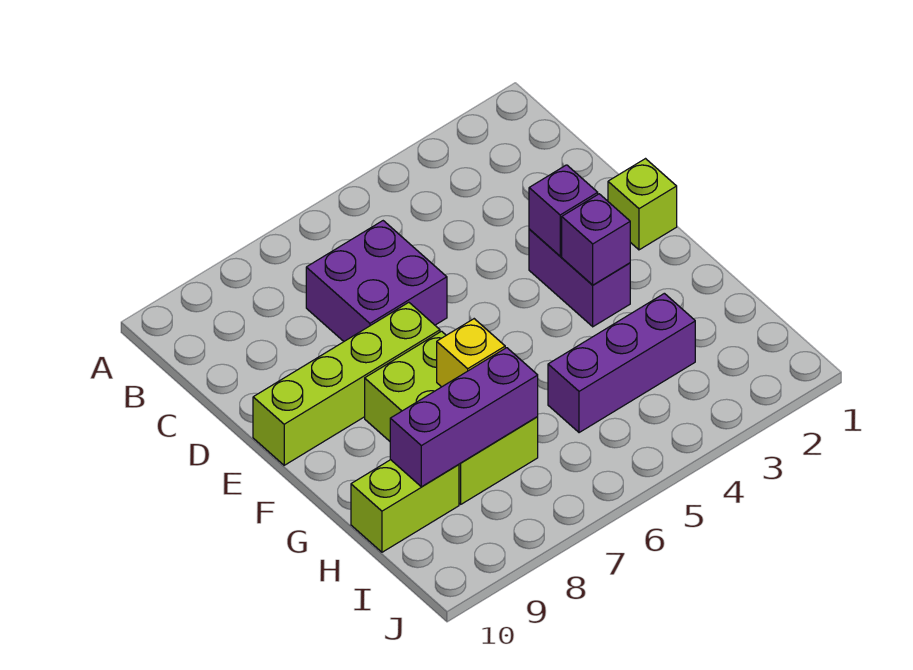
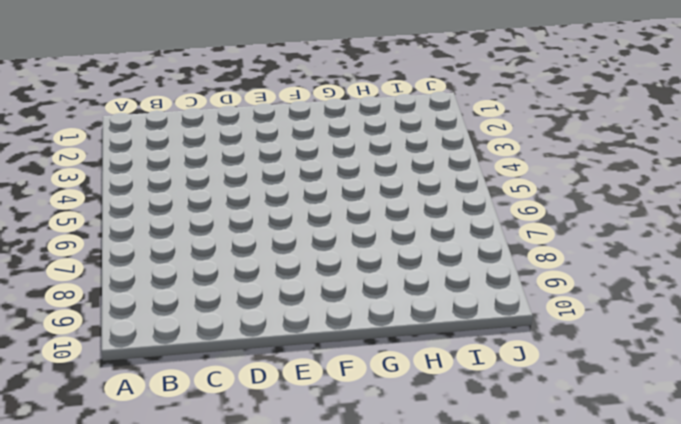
none -> purple brick C6:D7 level 1
none -> lime brick E1 level 1

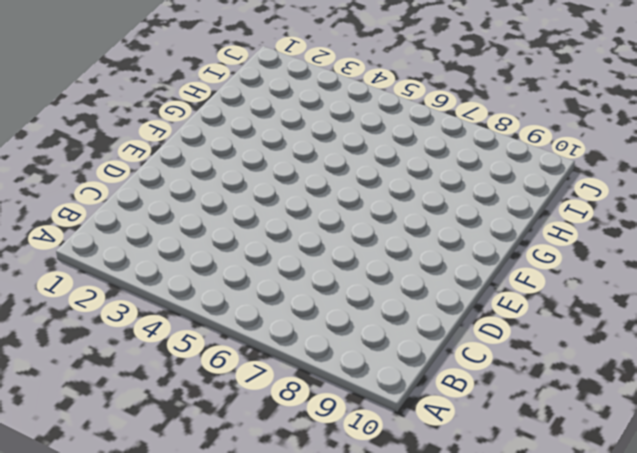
none -> purple brick C6:D7 level 1
none -> lime brick E1 level 1

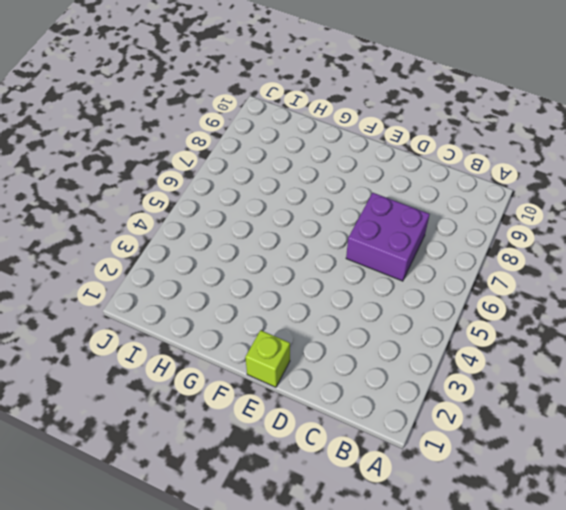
none -> purple brick E3:F3 level 1
none -> lime brick E7:E10 level 1

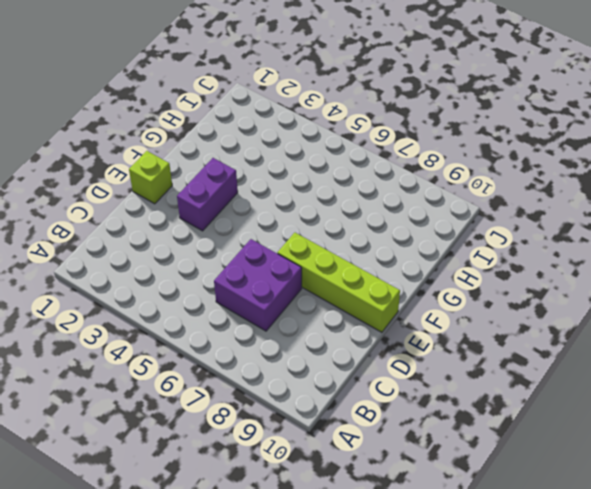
none -> lime brick F7:H8 level 1
none -> purple brick H3:H5 level 1

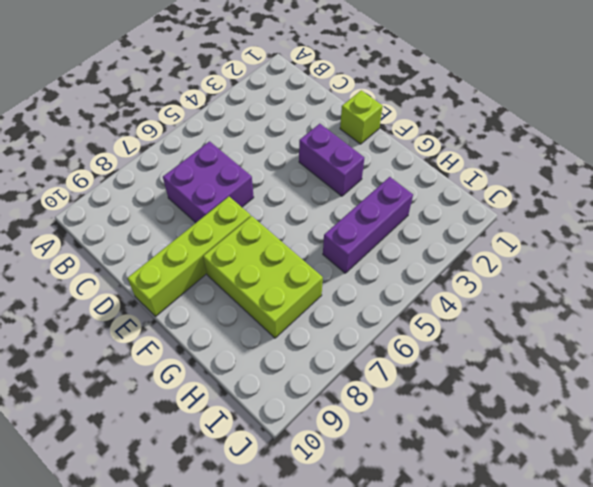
none -> lime brick H9:H10 level 1
none -> purple brick E3 level 2

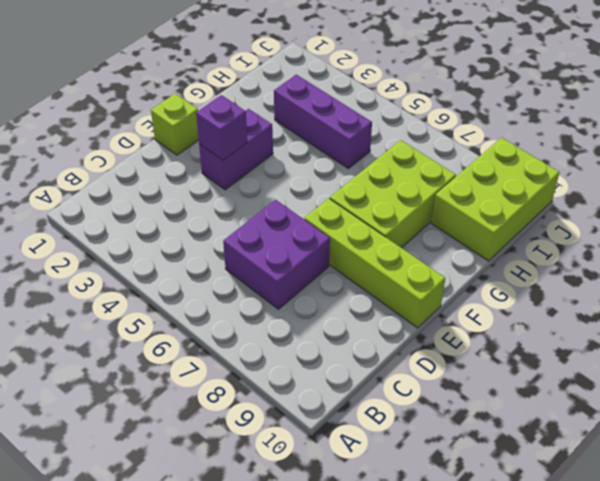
lime brick H9:J10 level 1 -> lime brick H9:H10 level 1
none -> purple brick F3 level 2
none -> yellow brick G7 level 2

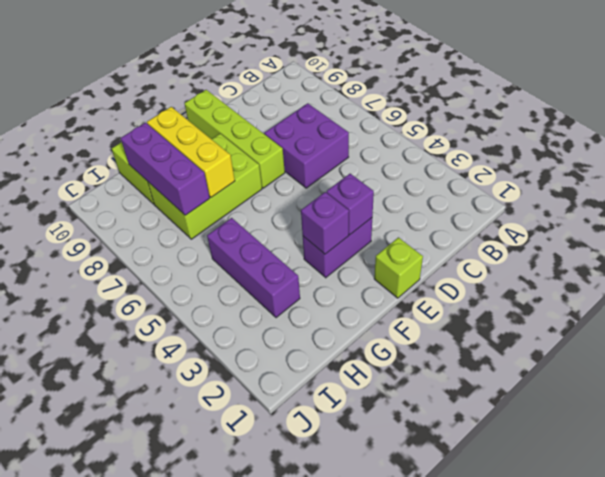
yellow brick G7:G9 level 2 -> yellow brick G7 level 2

